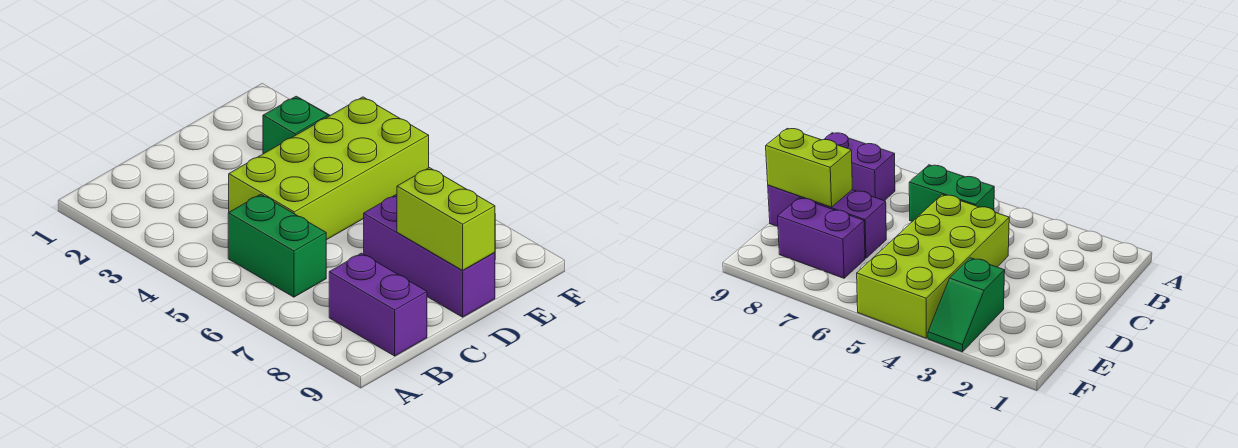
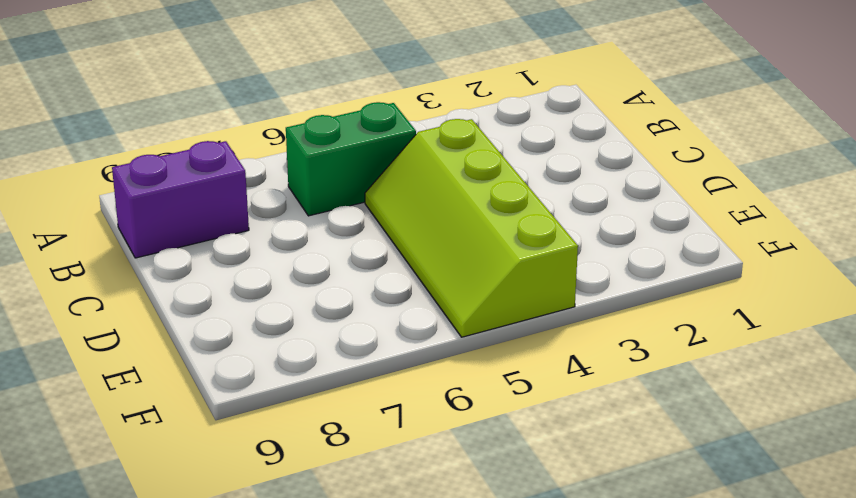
lime slope C4:F5 level 1 top 4 -> lime brick C4:F5 level 1
none -> purple brick D7:D9 level 1
none -> green slope E3:F3 level 1 top E

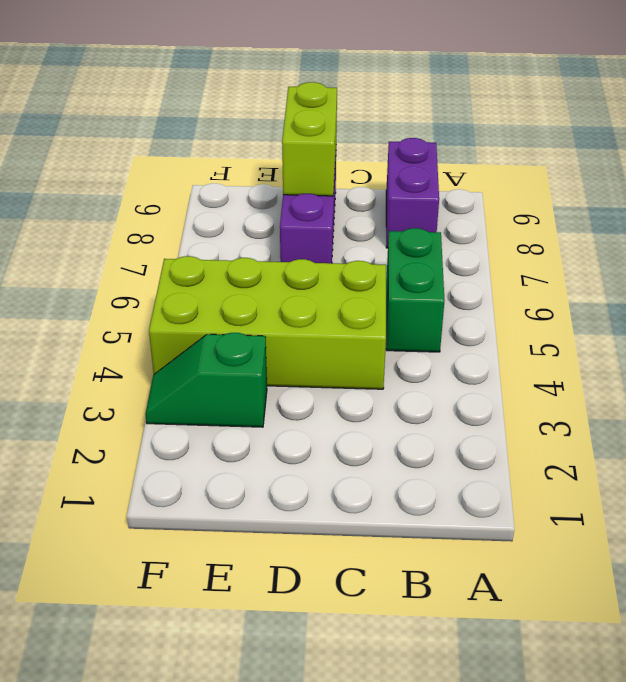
none -> purple brick E7:E8 level 1

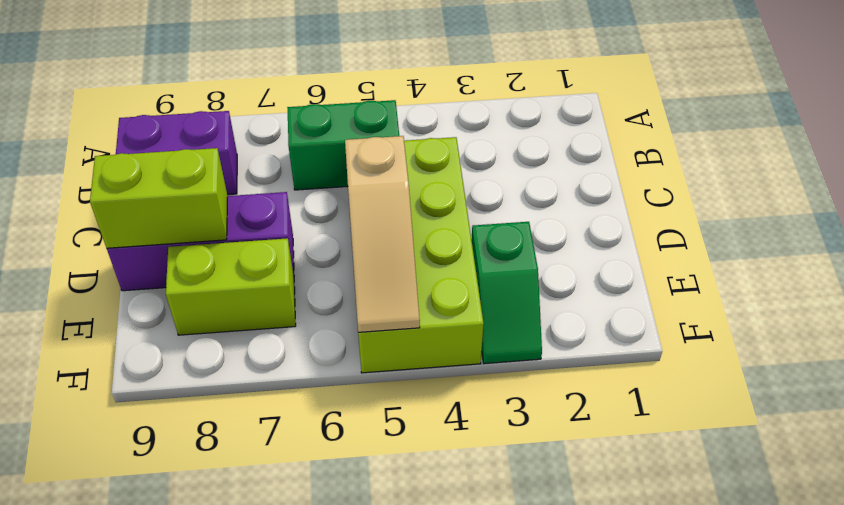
tan slope D5:F5 level 2 top D -> none
lime brick E7:E8 level 1 -> purple brick E7:E8 level 1

